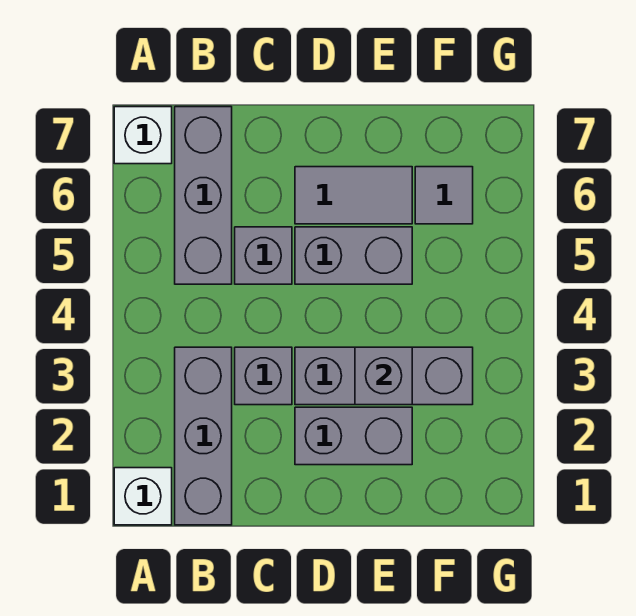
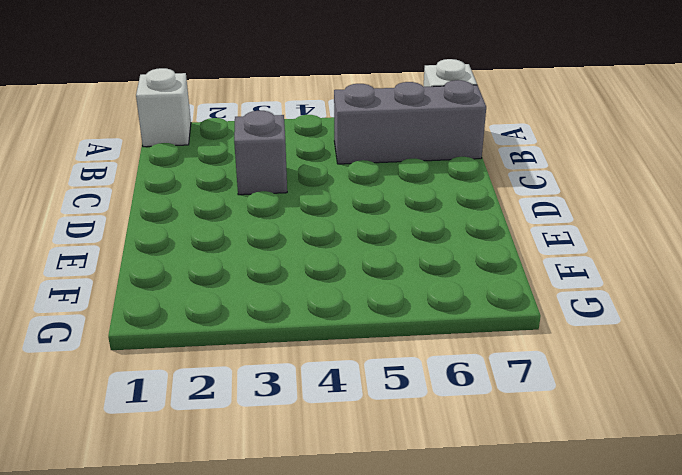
none -> grey brick B1:B3 level 1
none -> grey brick C5 level 1
none -> grey brick D2:E2 level 1

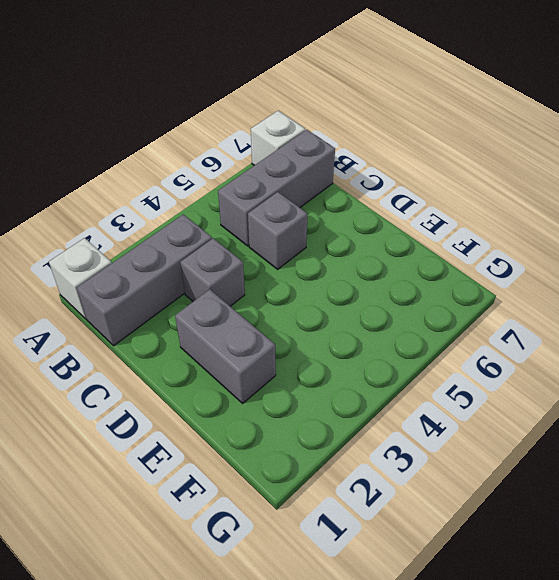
none -> grey brick D3:F3 level 1
none -> grey brick D5:E5 level 1
none -> grey tile D6:E6 level 1

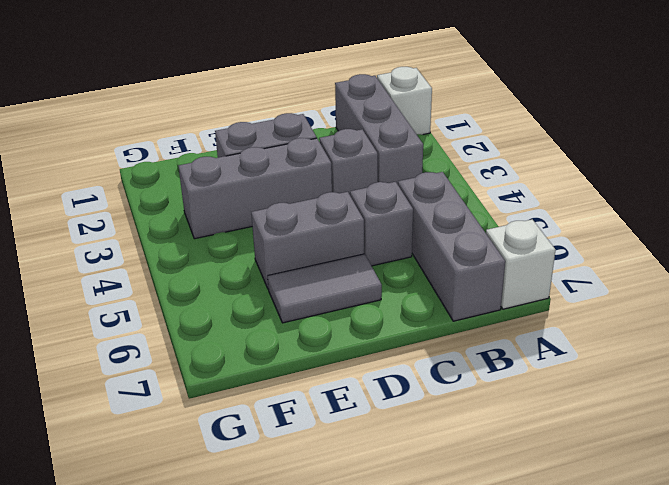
none -> grey tile F6 level 1
none -> grey brick E3 level 2

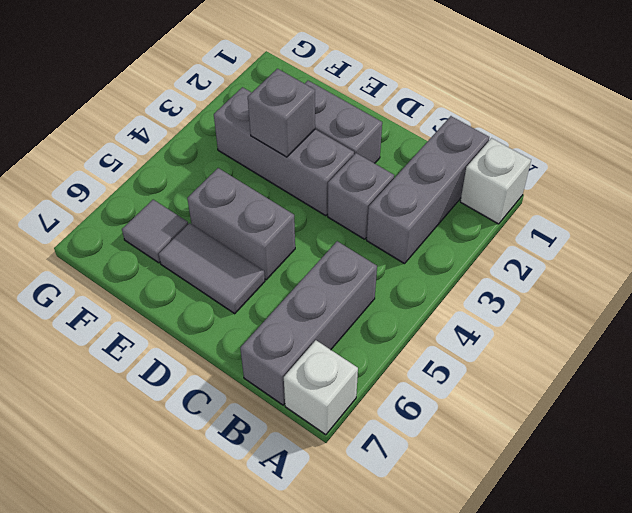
none -> grey brick C5 level 1

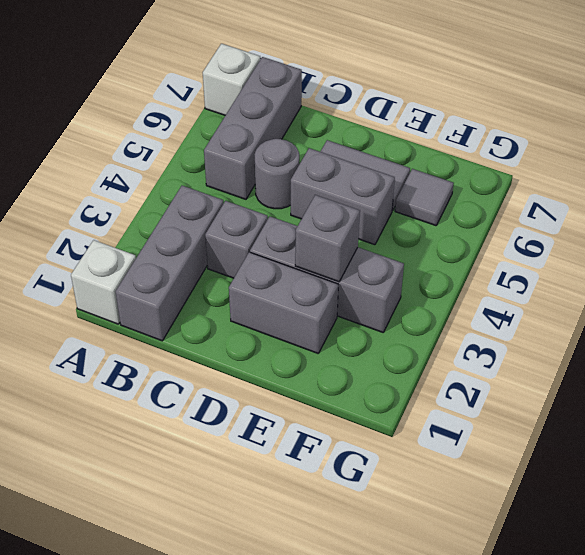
grey round brick C5 level 1 -> grey brick C5 level 1

